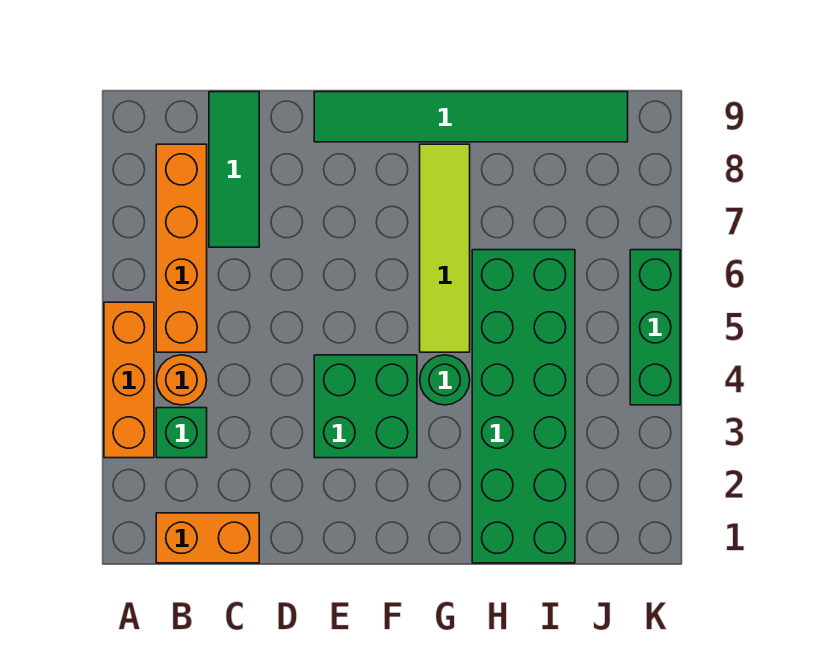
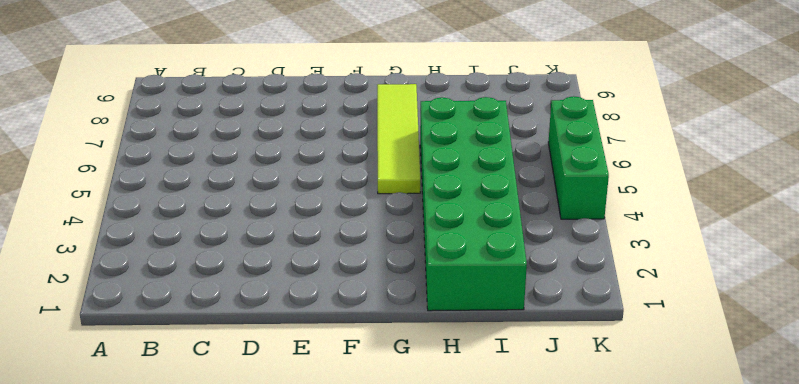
none -> orange brick A3:A5 level 1
none -> orange brick B1:C1 level 1
none -> green brick B3 level 1

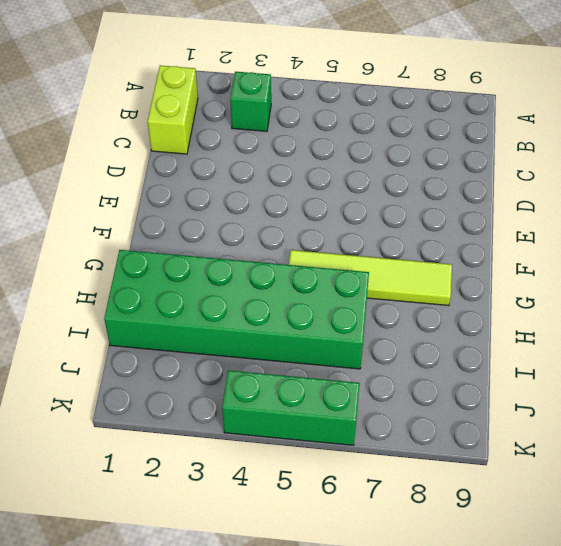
lime brick B1:C1 level 1 -> orange brick B1:C1 level 1
none -> orange brick A3:A5 level 1
none -> orange round brick B4 level 1
none -> orange brick B5:B8 level 1

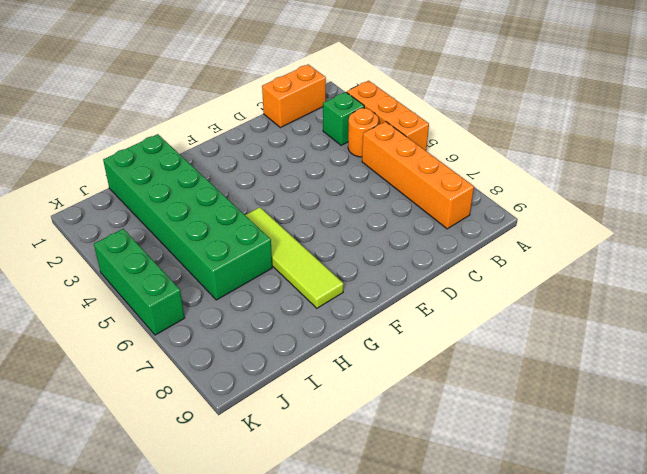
none -> green tile C7:C9 level 1
none -> green brick E3:F4 level 1
none -> green tile E9:J9 level 1

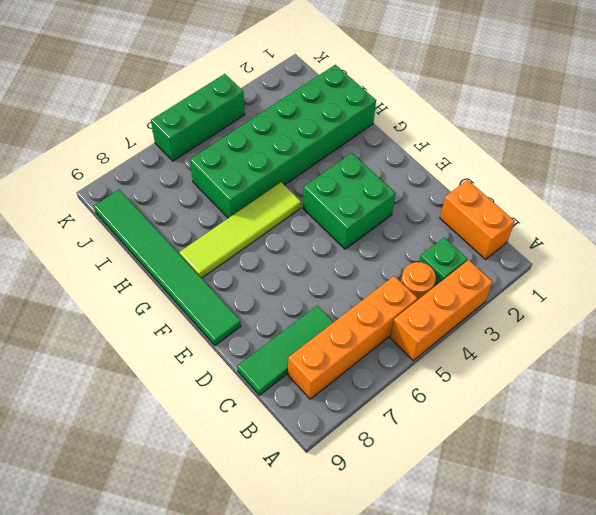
none -> green round brick G4 level 1

